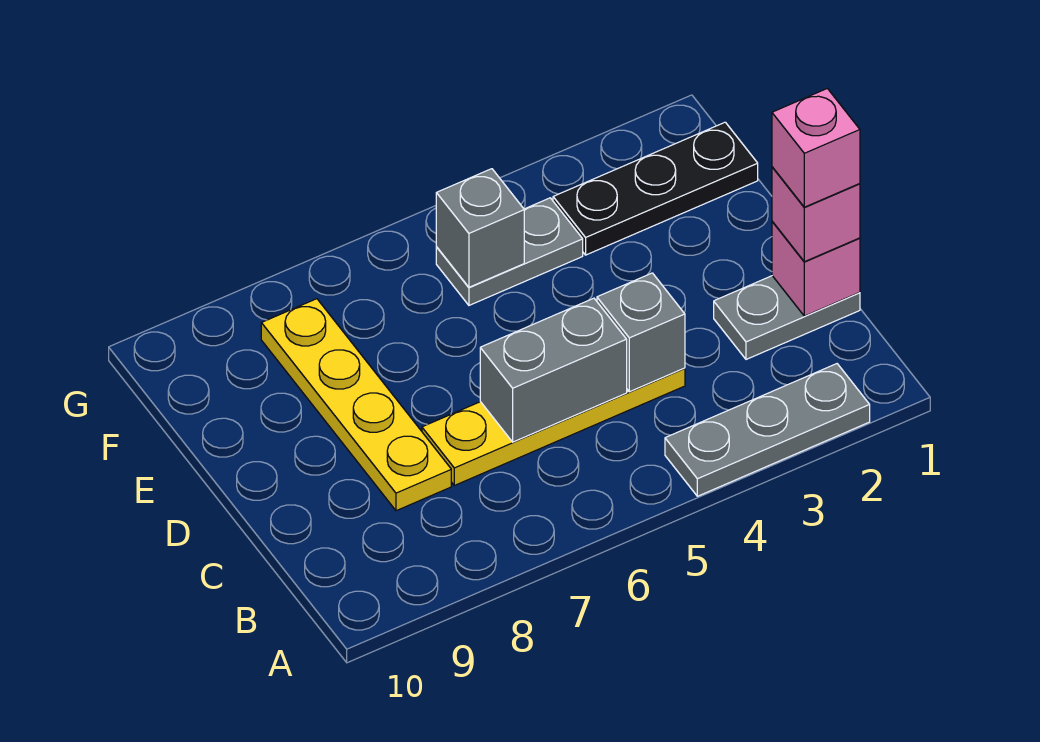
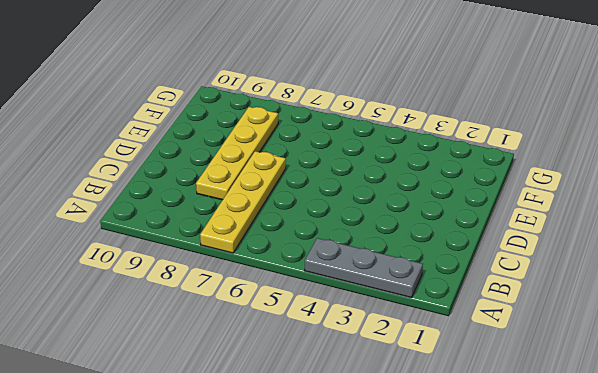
yellow plate A7:D7 level 1 -> yellow plate C4:C7 level 1
none -> grey plate C1:C2 level 1
none -> black plate F1:F3 level 1
none -> grey plate F4:F5 level 1

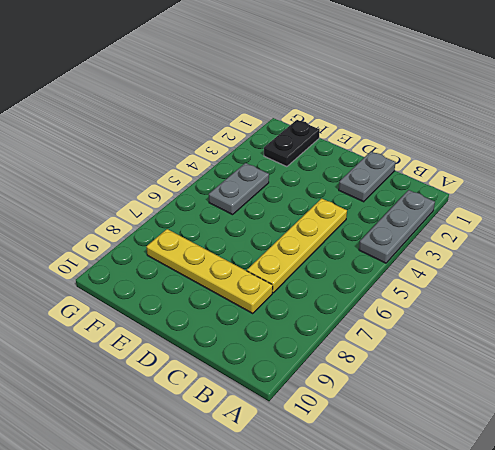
black plate F1:F2 level 1 -> black plate F1:F3 level 1
none -> pink brick C1 level 2
none -> grey brick C4 level 2
none -> grey brick C5:C6 level 2

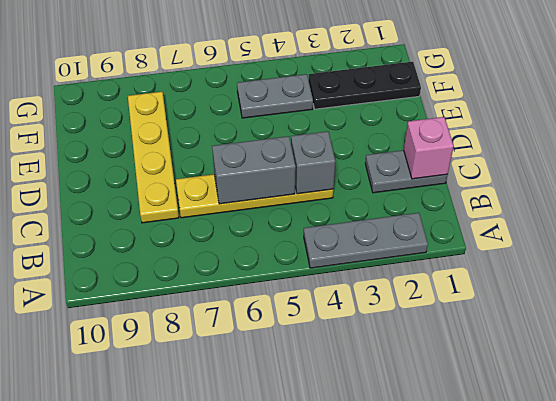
none -> grey brick F5 level 2
none -> pink brick C1 level 3
none -> pink brick C1 level 4

